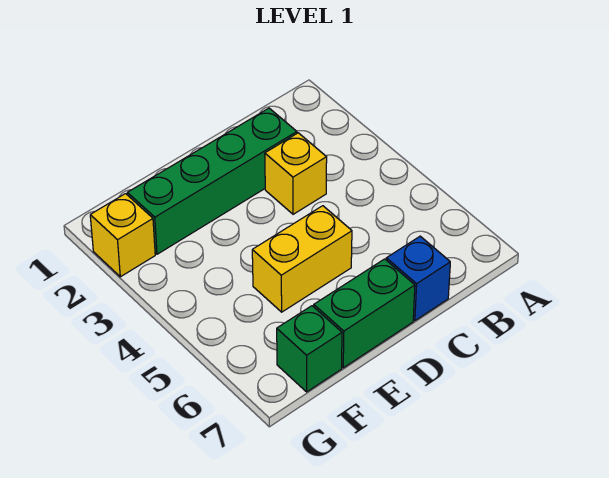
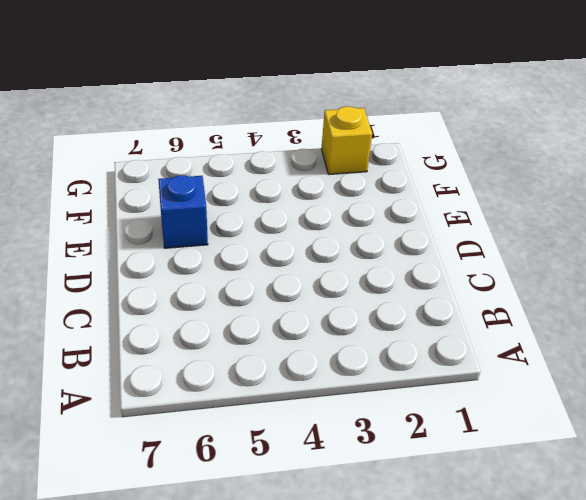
blue brick E6 level 1 -> blue brick C7 level 1
none -> green brick C2:F2 level 1
none -> yellow brick C3 level 1

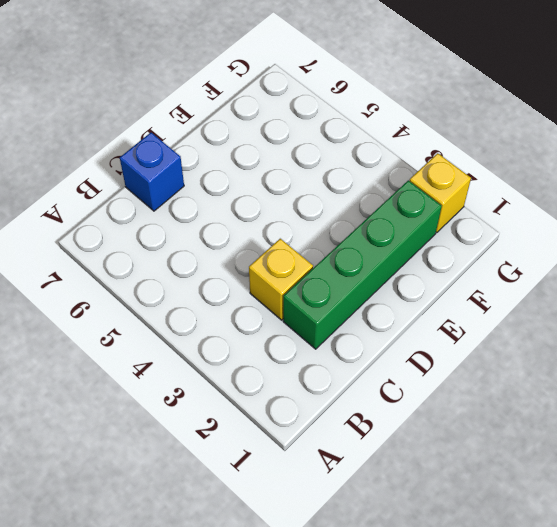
none -> yellow brick D5:E5 level 1
none -> green brick D7:E7 level 1

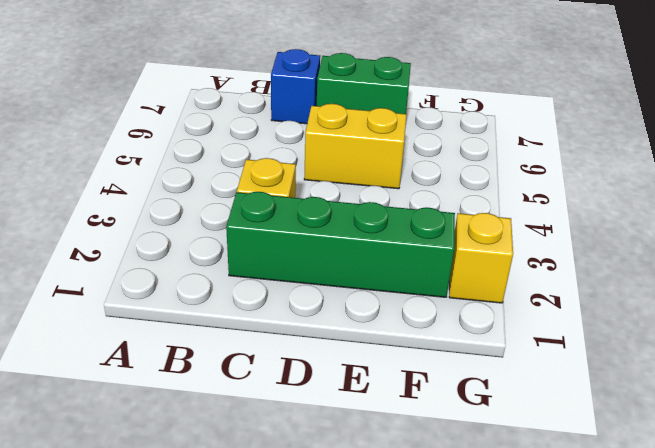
none -> green brick F7 level 1

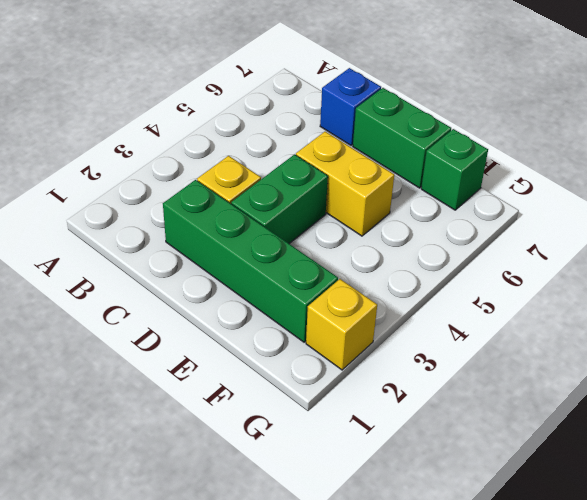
green brick D3:D4 level 1 -> none

